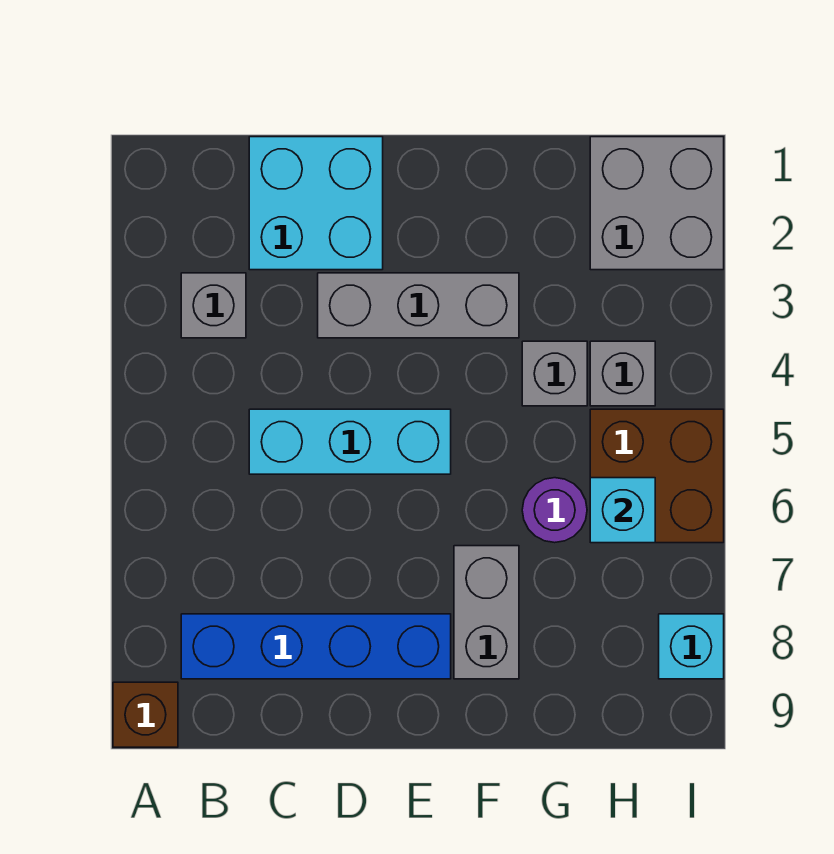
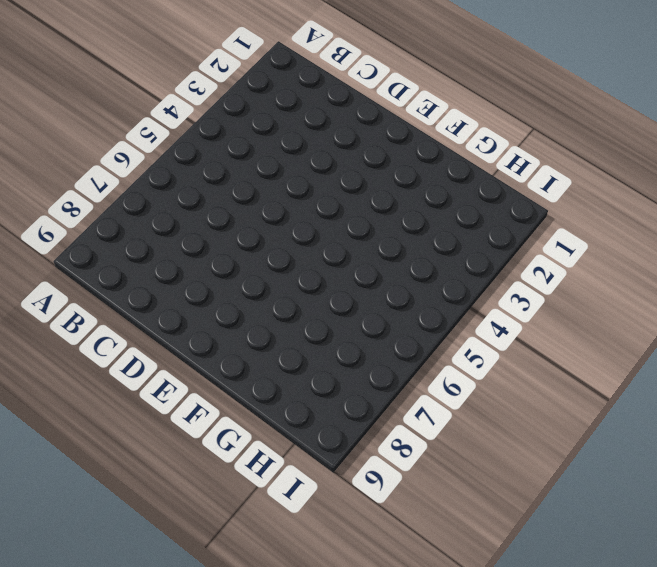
none -> brown brick A9 level 1
none -> grey brick B3 level 1
none -> blue brick B8:E8 level 1

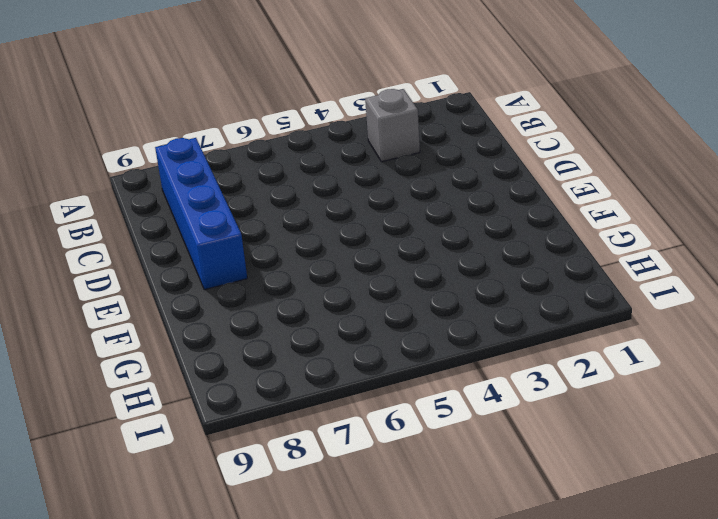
none -> brown brick A9 level 1
none -> cyan brick C1:D2 level 1
none -> cyan brick C5:E5 level 1

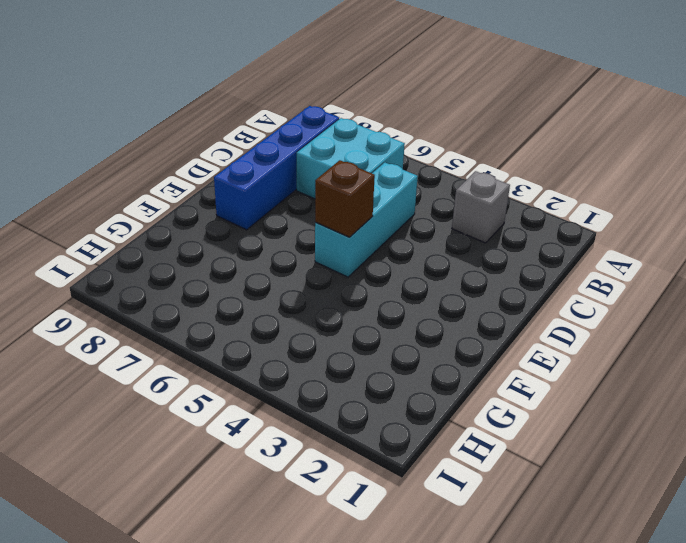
cyan brick B6:C7 level 1 -> cyan brick C1:D2 level 1
brown brick E5 level 2 -> brown brick A9 level 1
none -> grey brick D3:F3 level 1
none -> grey brick F7:F8 level 1
none -> grey brick G4 level 1

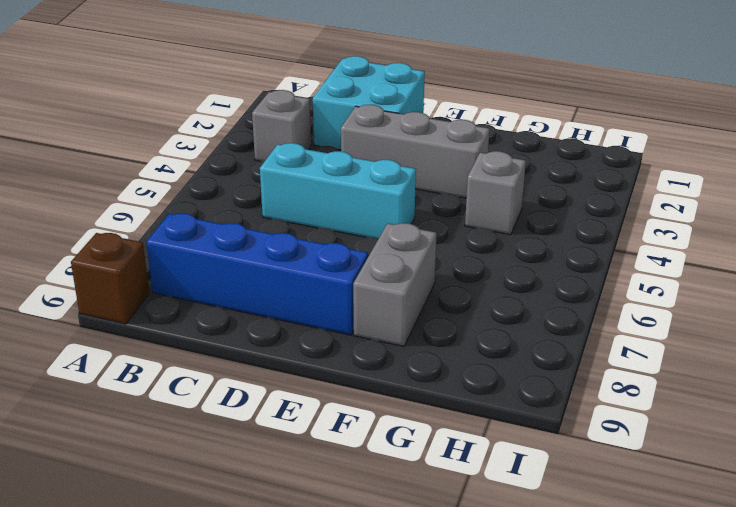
none -> purple round brick G6 level 1
none -> grey brick H1:I2 level 1
none -> grey brick H4 level 1

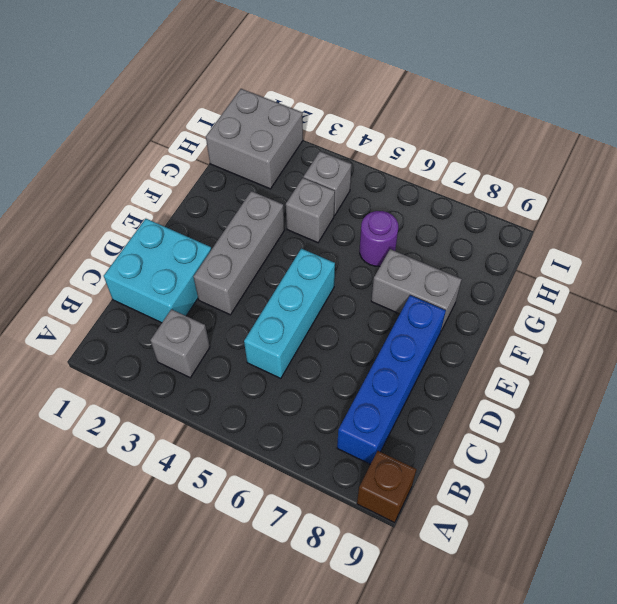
none -> brown brick H5:I6 level 1
none -> cyan brick I8 level 1
none -> cyan brick H6 level 2

